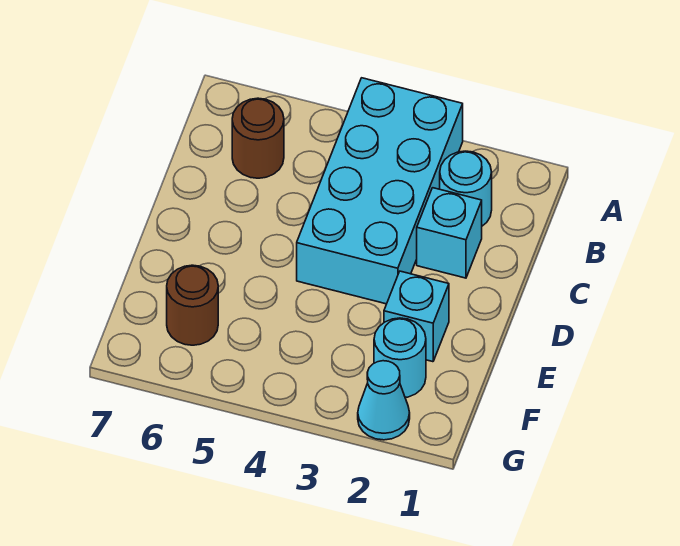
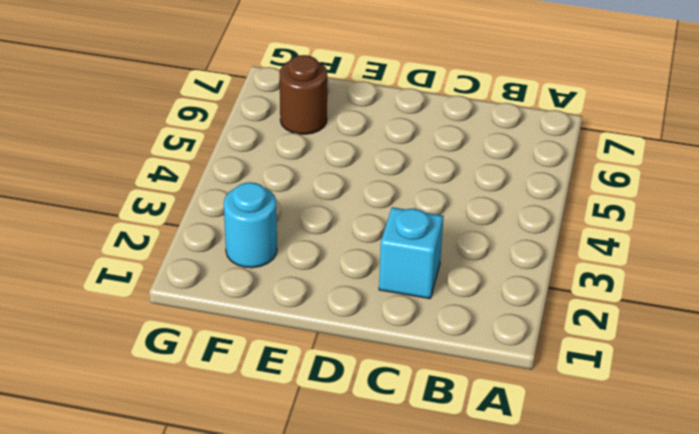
none -> cyan brick A3:D4 level 1
none -> cyan round brick B2 level 1

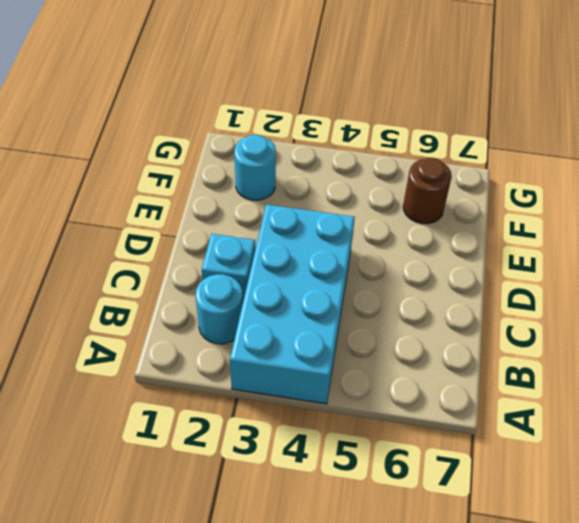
none -> brown round brick B6 level 1
none -> cyan brick E2 level 1

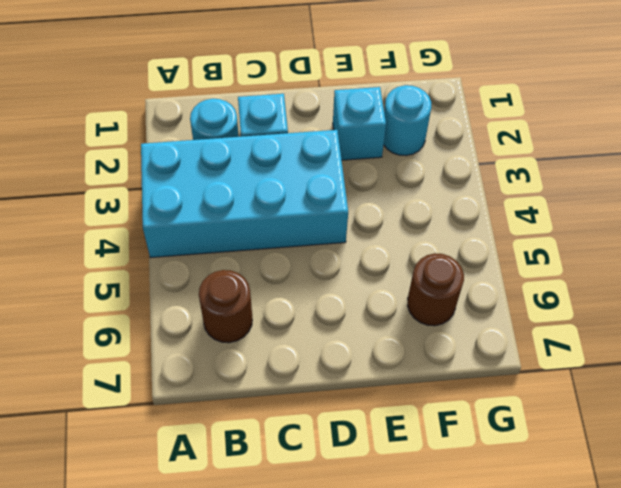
none -> cyan cone G2 level 1

